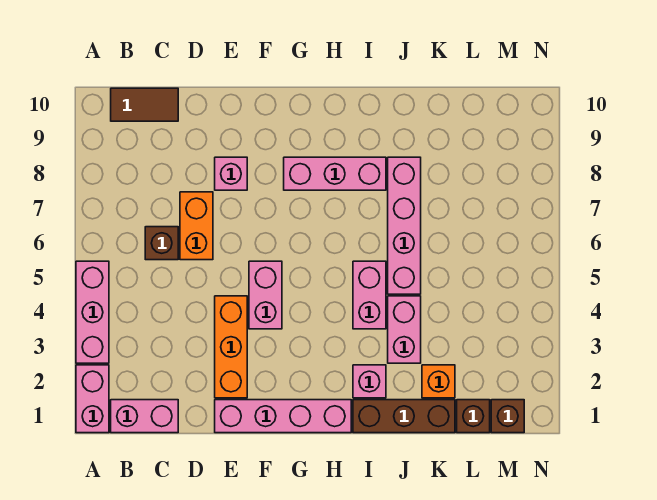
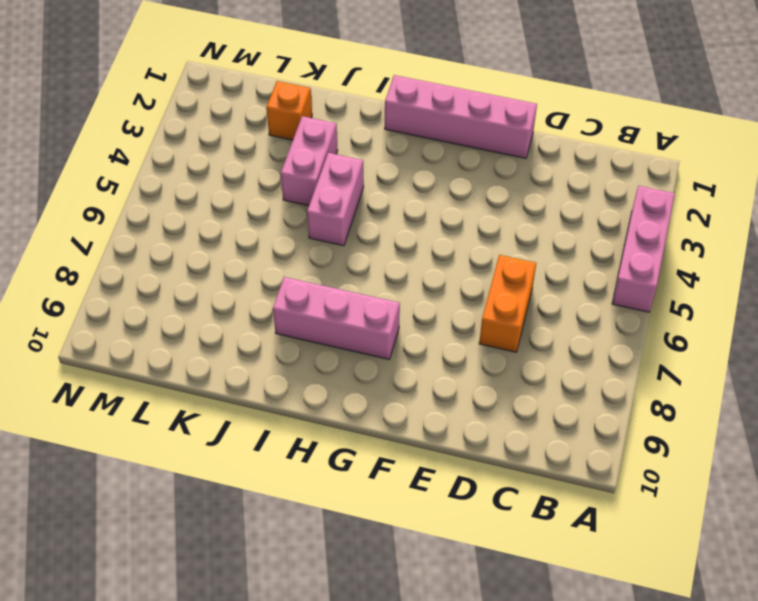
none -> pink brick A1:A2 level 1
none -> pink brick B1:C1 level 1
none -> brown tile B10:C10 level 1

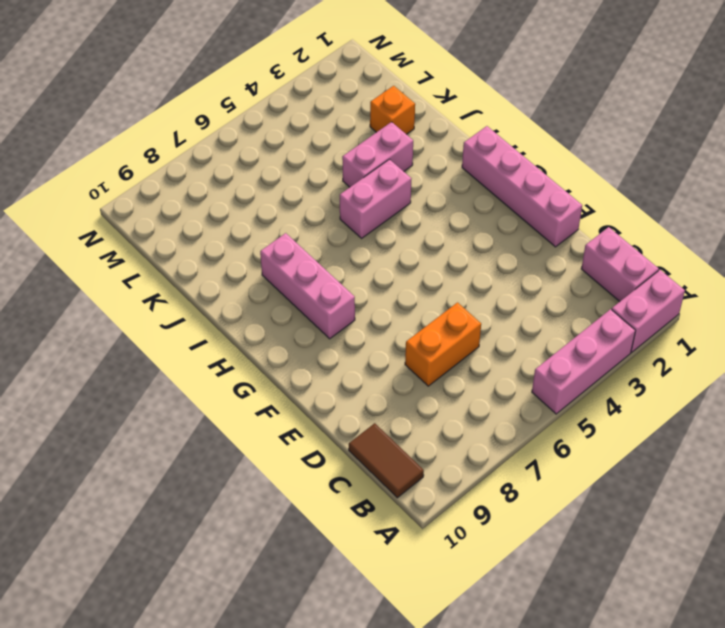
none -> brown brick C6 level 1
none -> orange brick E2:E4 level 1
none -> pink brick E8 level 1

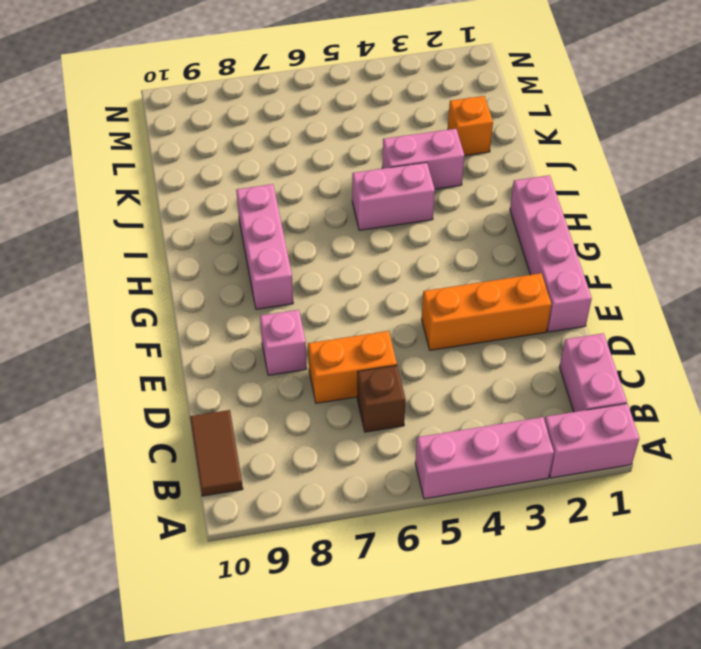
none -> pink brick F4:F5 level 1
none -> brown brick I1:K1 level 1
none -> pink brick I2 level 1

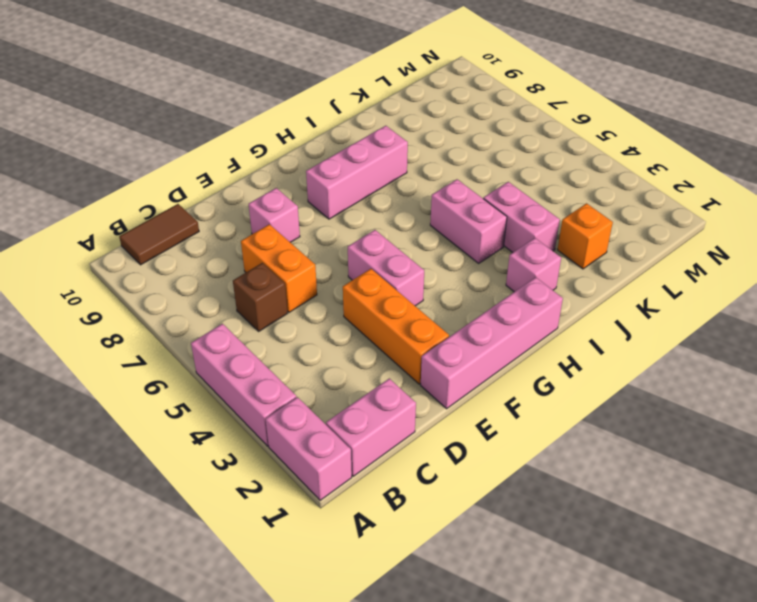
none -> brown brick I1:K1 level 1
none -> pink brick J5:J8 level 1
none -> brown brick L1 level 1

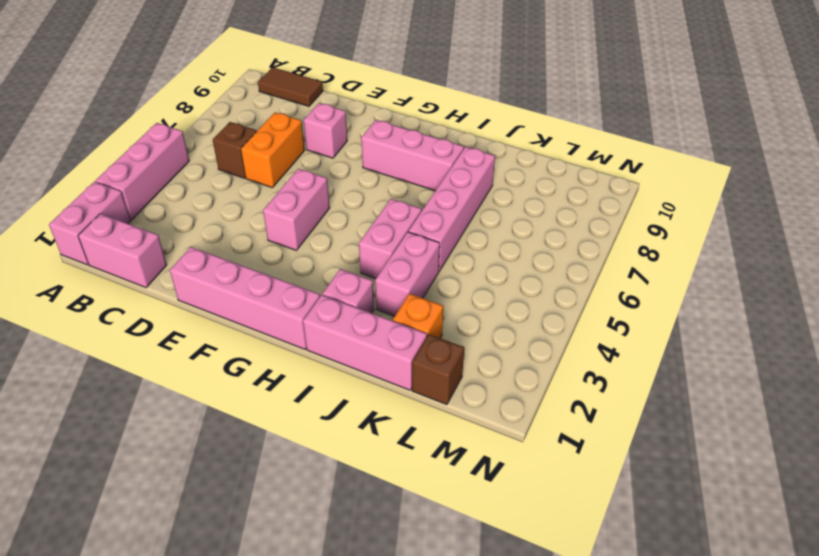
pink brick I1:K1 level 1 -> brown brick I1:K1 level 1
none -> orange brick E2:E4 level 1
none -> brown brick M1 level 1

